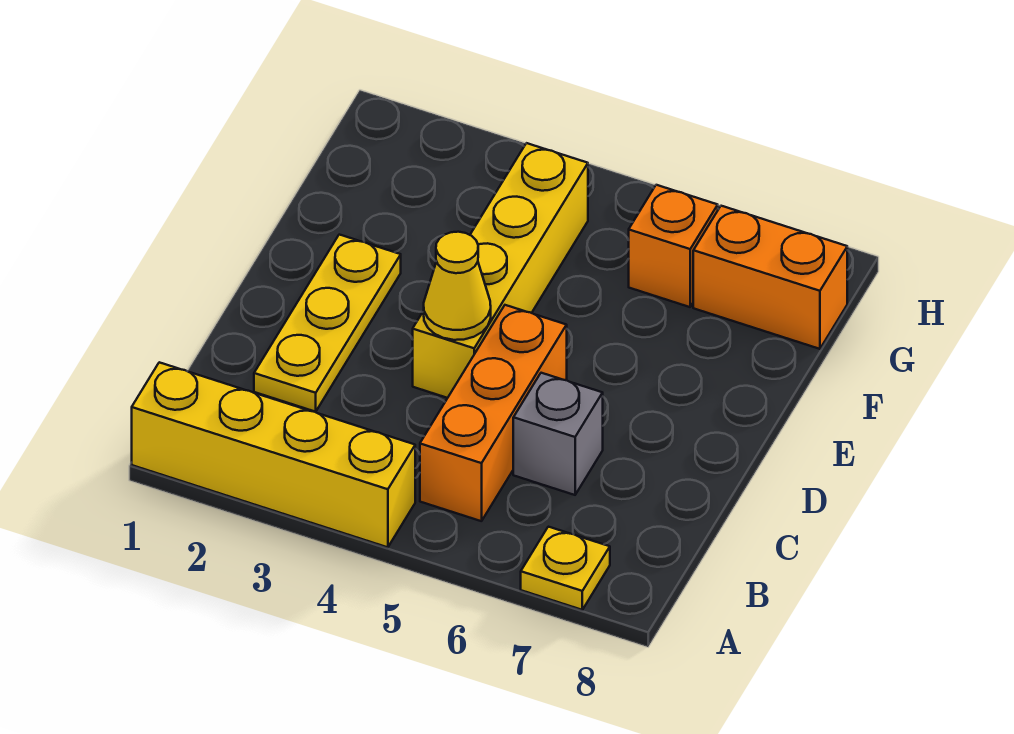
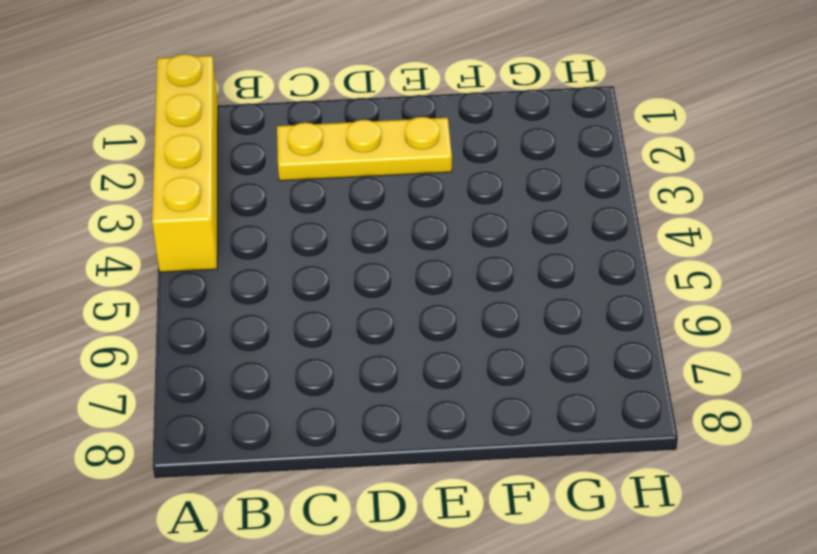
none -> yellow plate A7 level 1
none -> orange brick B5:D5 level 1

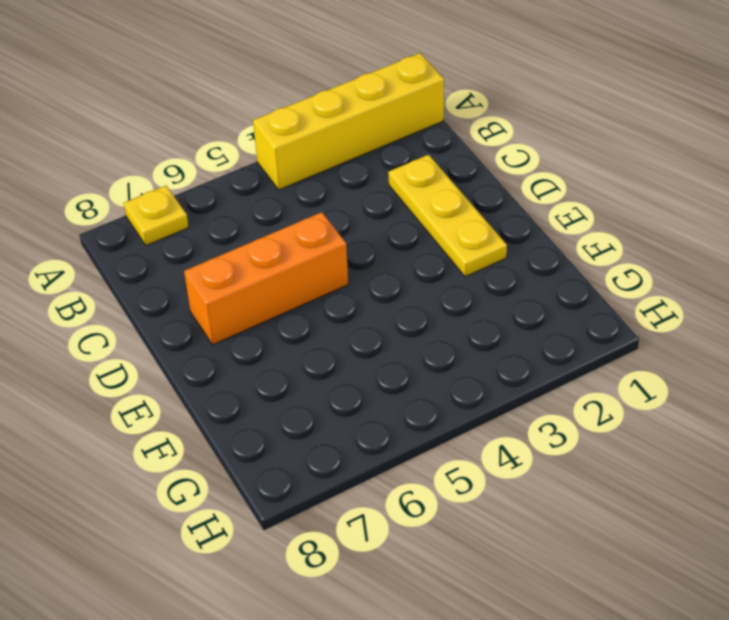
orange brick D5:D7 level 1 -> orange brick B5:D5 level 1
none -> grey brick C6 level 1
none -> yellow brick D4:G4 level 1

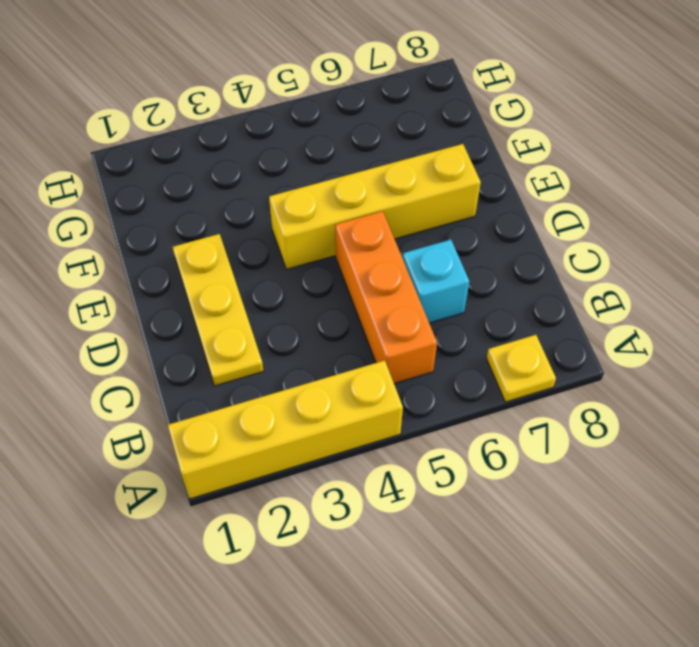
cyan brick C6 level 1 -> grey brick C6 level 1
yellow brick E4:E7 level 1 -> yellow brick D4:G4 level 1
none -> orange brick G6 level 1
none -> orange brick G7:G8 level 1

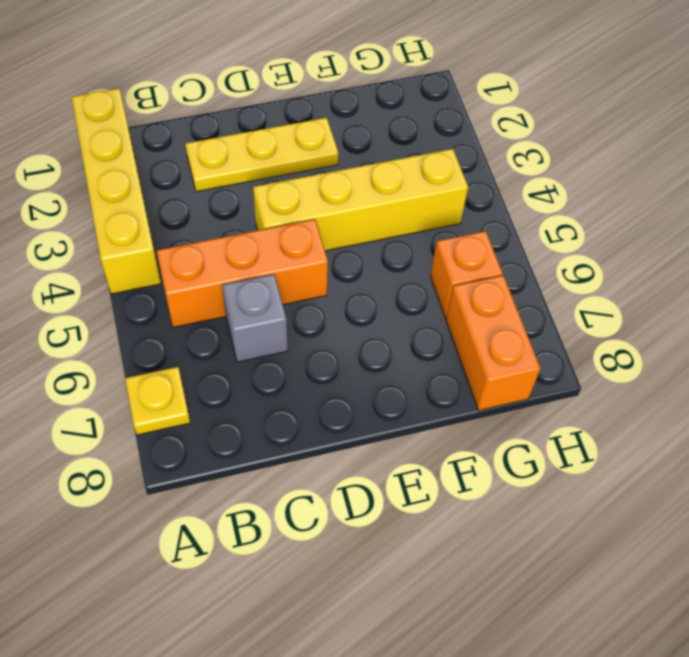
none -> yellow cone D4 level 2

